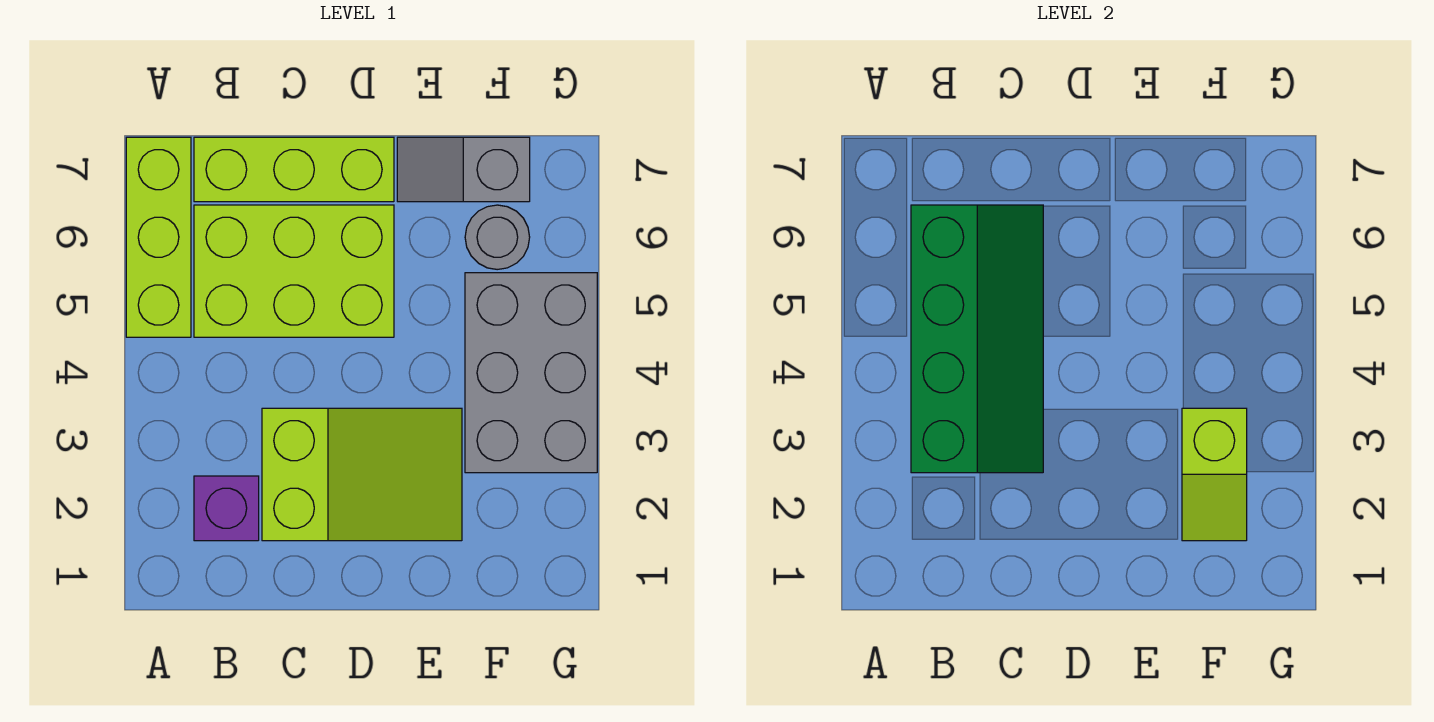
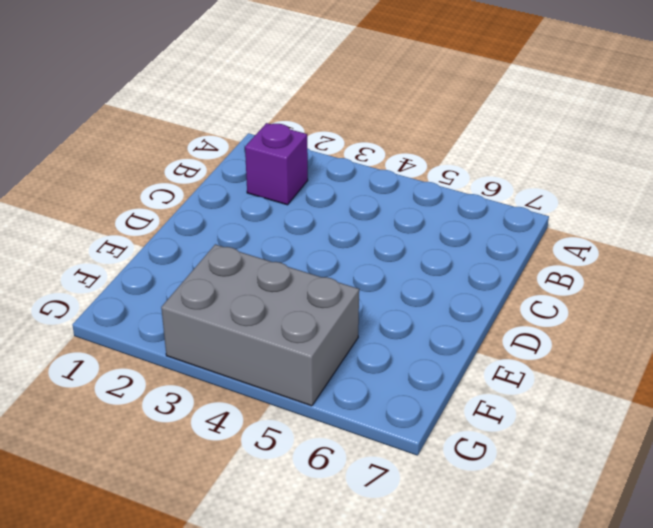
none -> lime brick A5:A7 level 1
none -> lime brick B5:D6 level 1

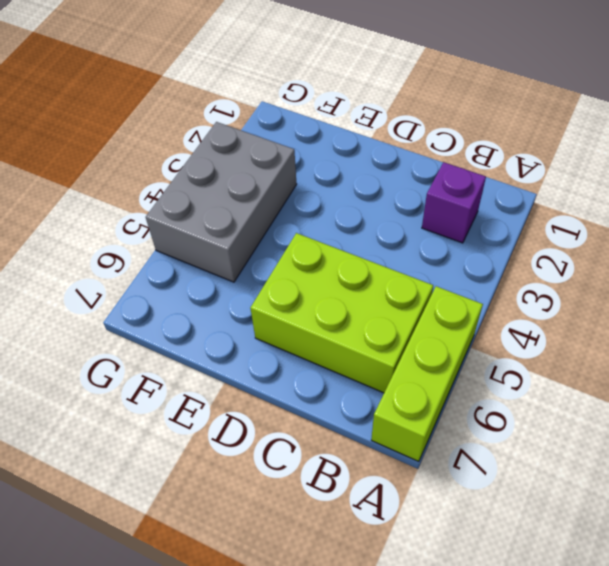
none -> lime brick B7:D7 level 1
none -> lime slope C2:E3 level 1 top C

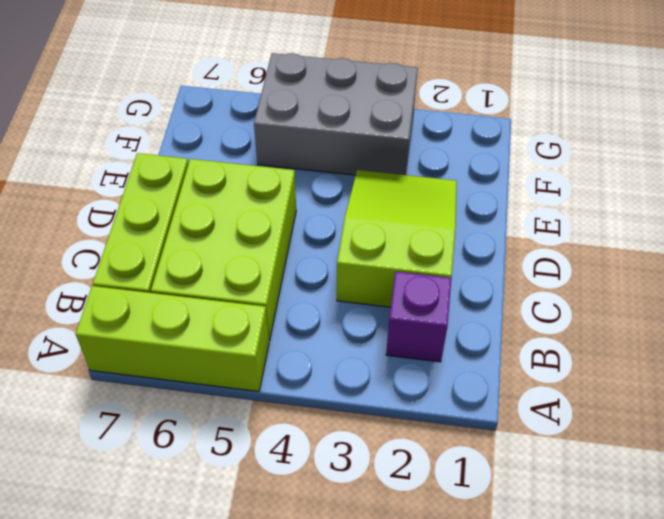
none -> grey slope E7:F7 level 1 top F
none -> grey round brick F6 level 1

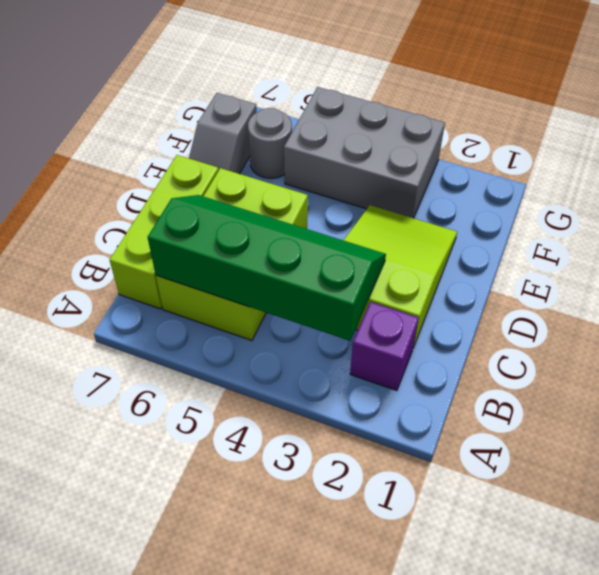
none -> lime brick A5:A7 level 1
none -> lime slope F2:F3 level 2 top 3

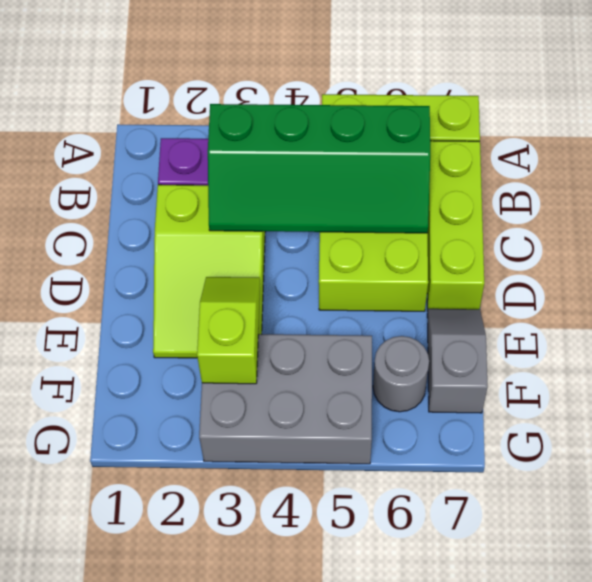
lime slope E3:F3 level 2 top F -> lime slope F2:F3 level 2 top 3

